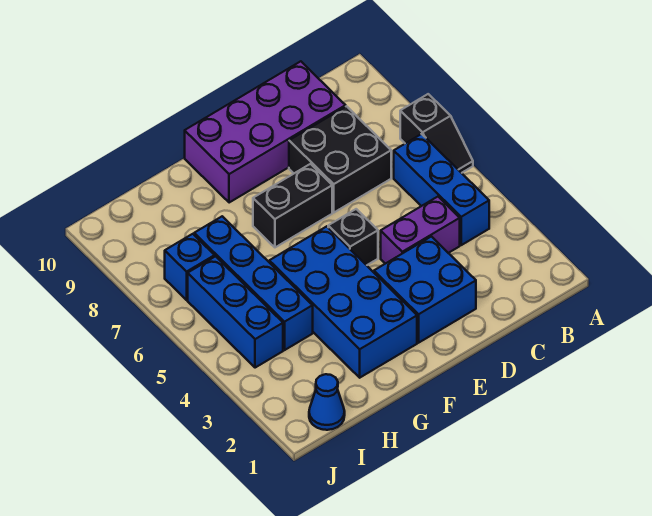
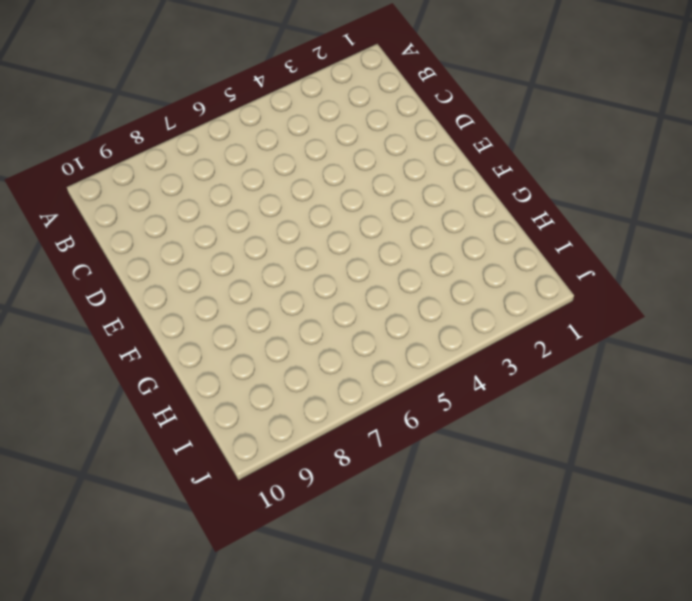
none -> black slope A6:A7 level 1 top 7
none -> blue brick B4:B6 level 1
none -> purple brick C4:D4 level 1

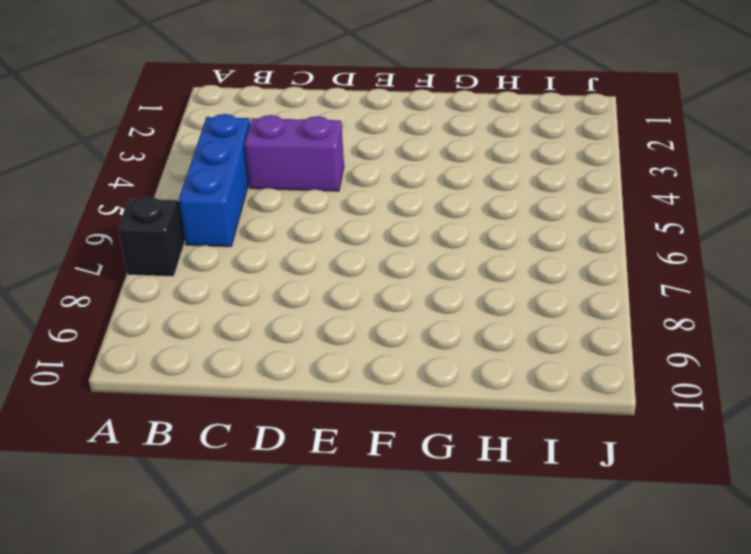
none -> black brick C7:D8 level 1
none -> purple brick C9:F10 level 1
none -> blue brick D2:E3 level 1

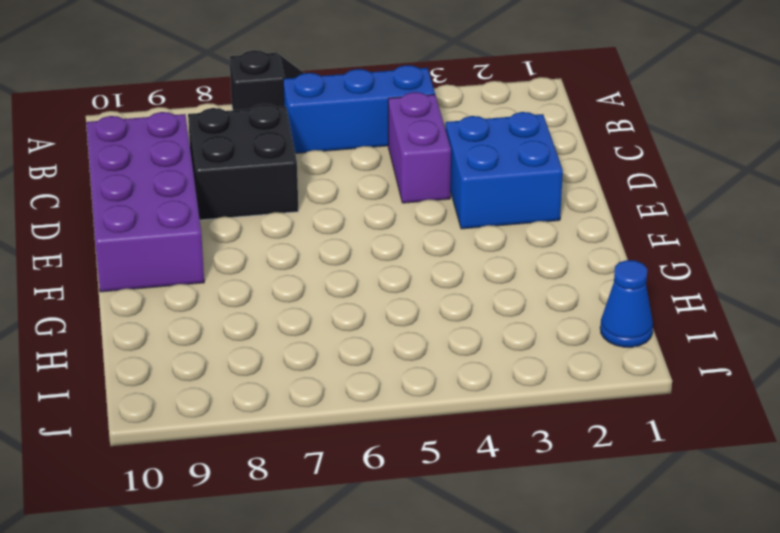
none -> black brick E5 level 1
none -> black brick E7:F7 level 1
none -> blue brick F2:G5 level 1

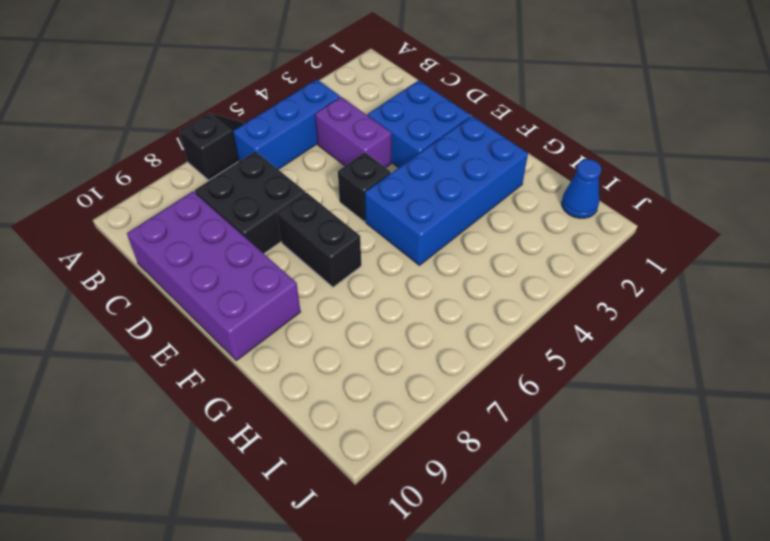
none -> blue brick H4:H7 level 1
none -> blue brick I4:I6 level 1
none -> blue brick I7 level 1

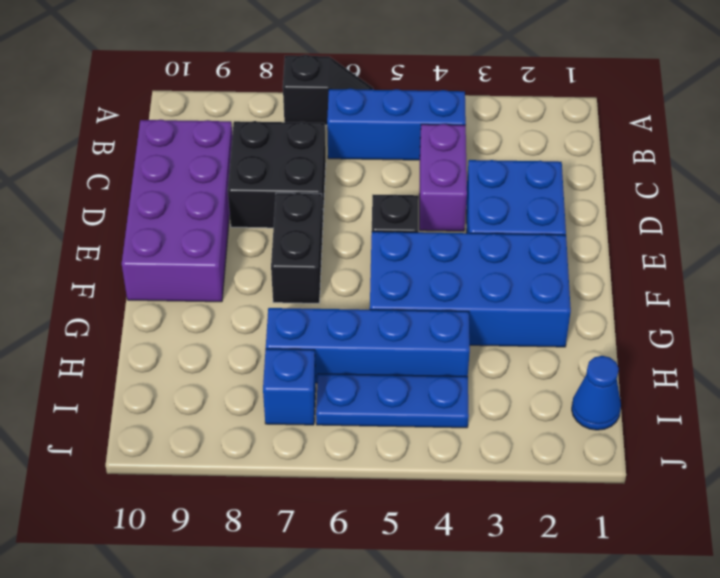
blue plate I4:I6 level 1 -> blue brick I4:I6 level 1

